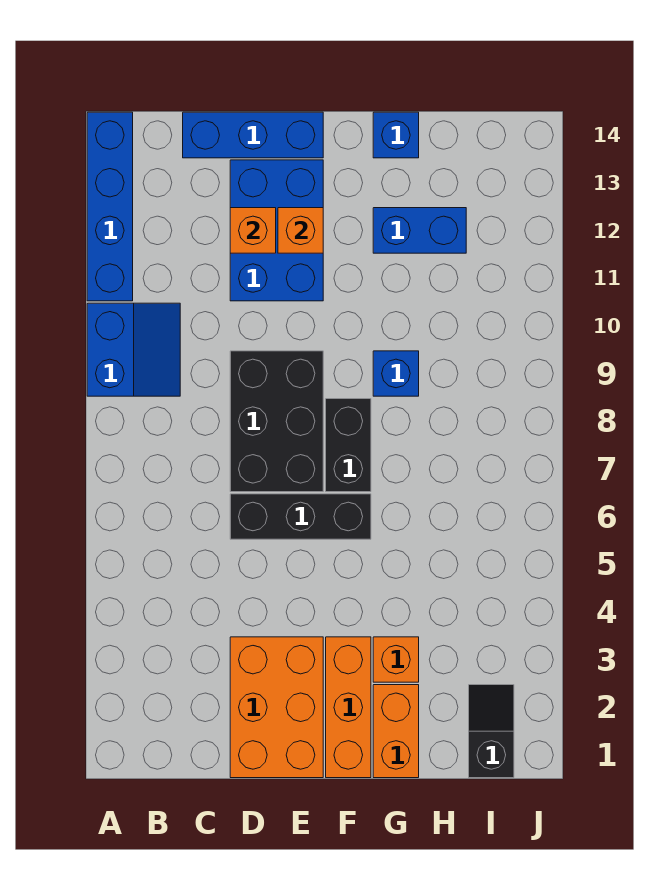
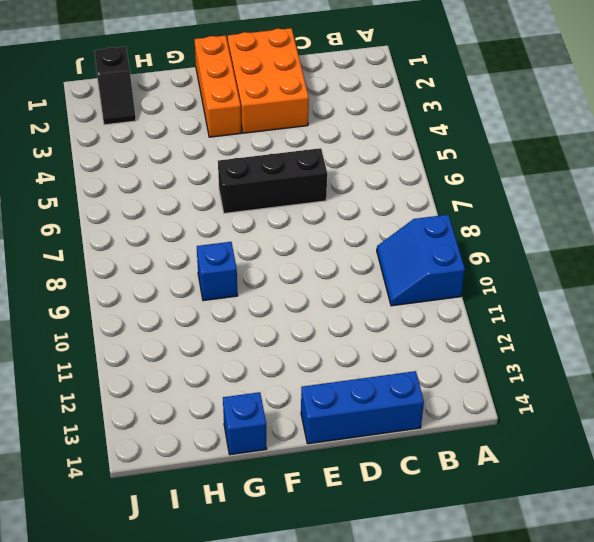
none -> blue brick A11:A14 level 1
none -> black brick D7:E9 level 1
none -> blue brick D11:E13 level 1

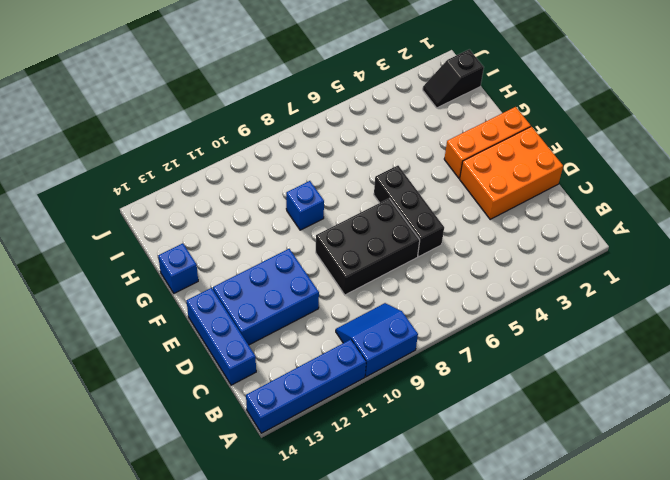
none -> black brick F7:F8 level 1
none -> orange brick G1:G2 level 1
none -> orange brick G3 level 1

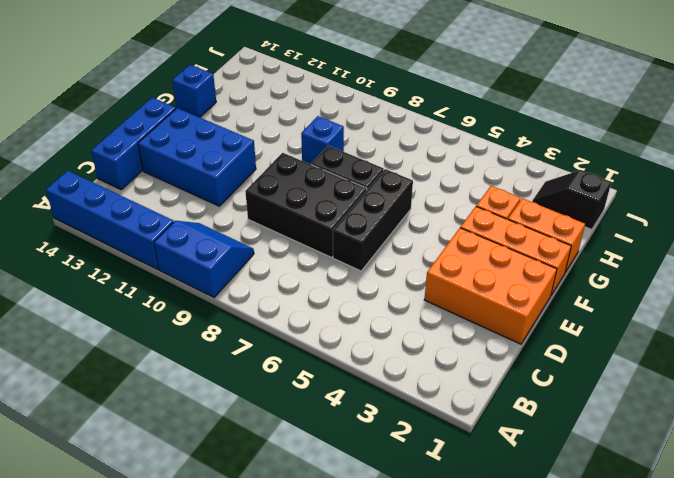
none -> blue brick G12:H12 level 1
none -> orange brick D12 level 2
none -> orange brick E12 level 2

